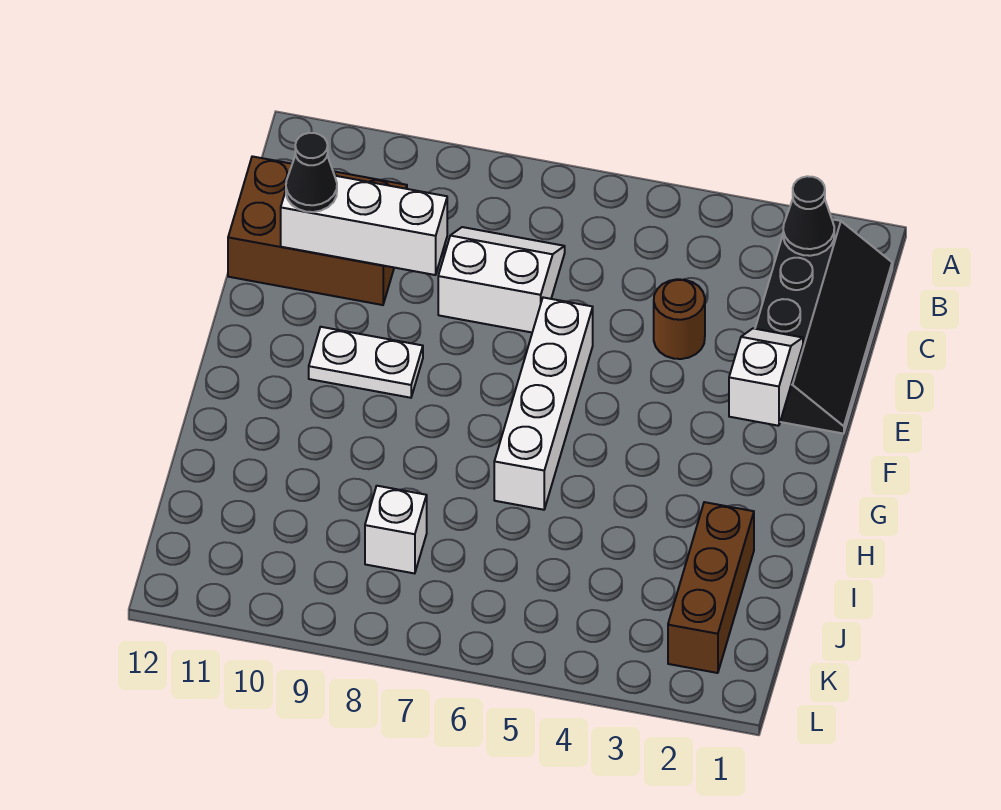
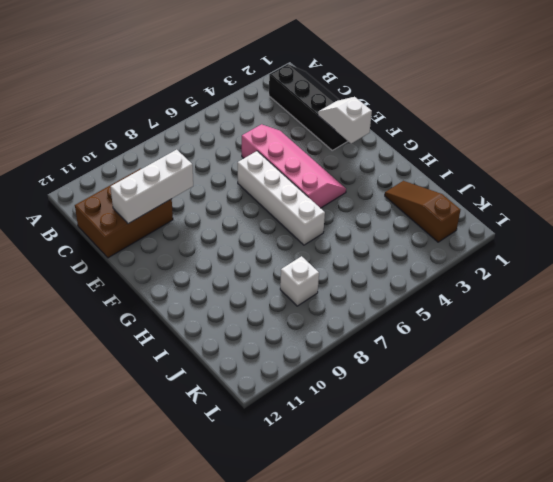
pink slope D4:G5 level 1 top 5 -> brown round brick D4 level 1
brown slope I2:K2 level 1 top K -> brown brick I2:K2 level 1
none -> white slope C7:D8 level 1 top D
none -> white plate F9:F10 level 1
none -> black cone B2 level 2

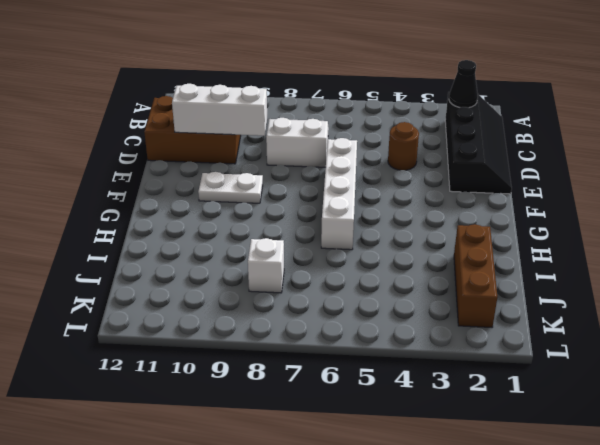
none -> white slope E2:F2 level 2 top F
none -> black cone D11 level 3

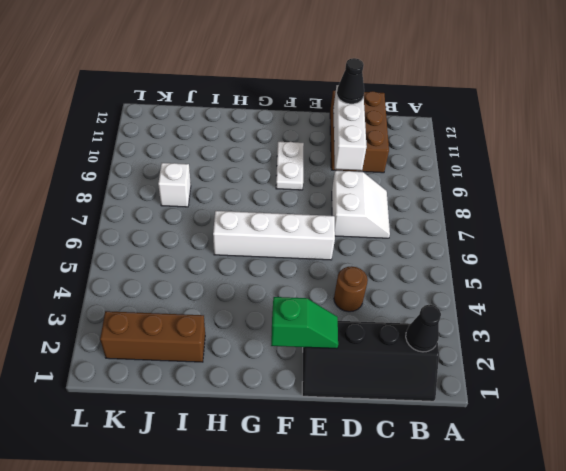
green slope E2:F2 level 2 top F -> white slope E2:F2 level 2 top F

